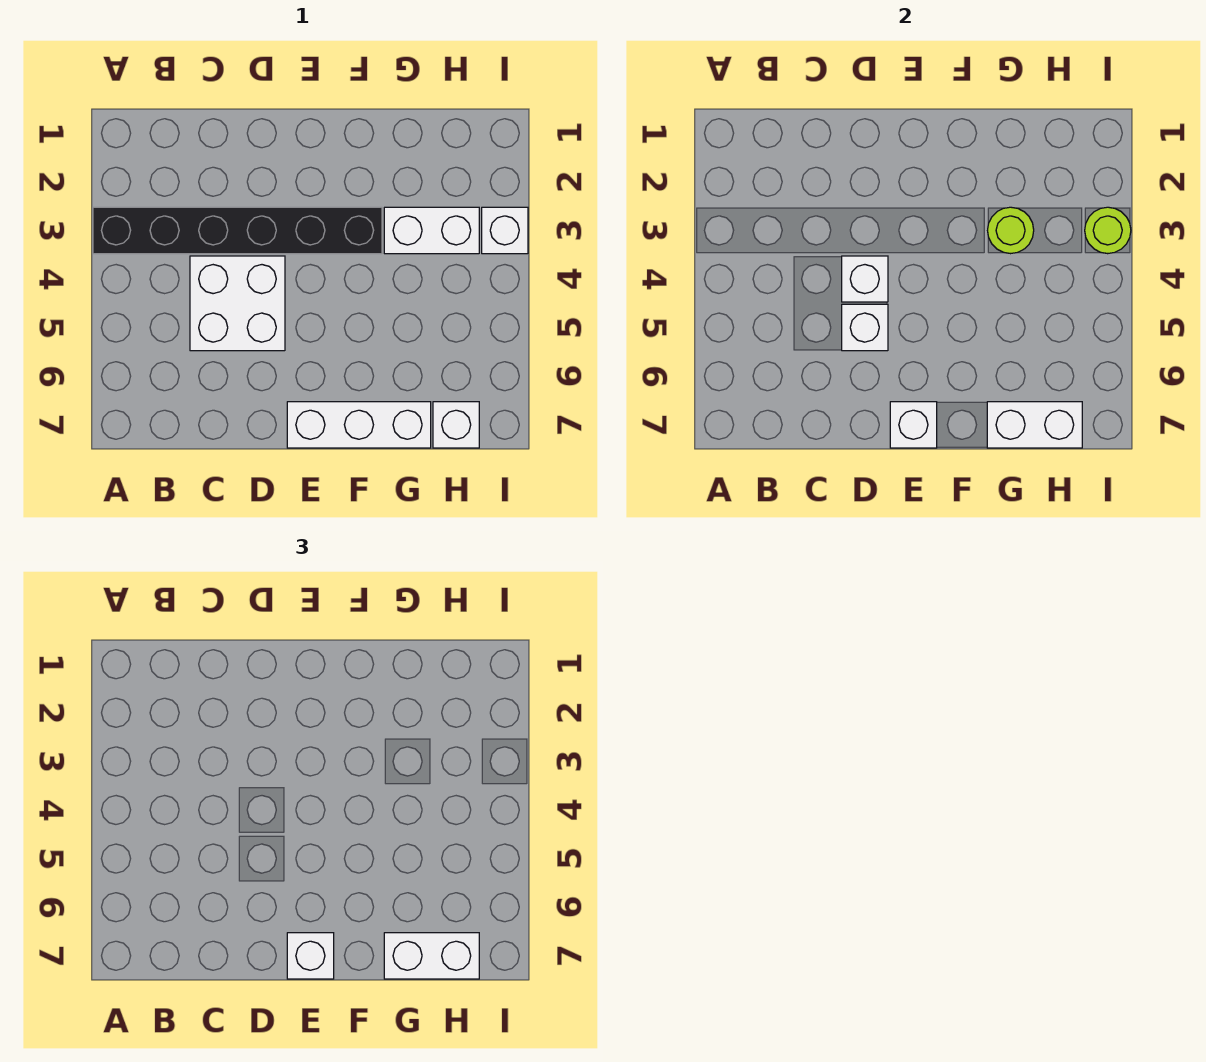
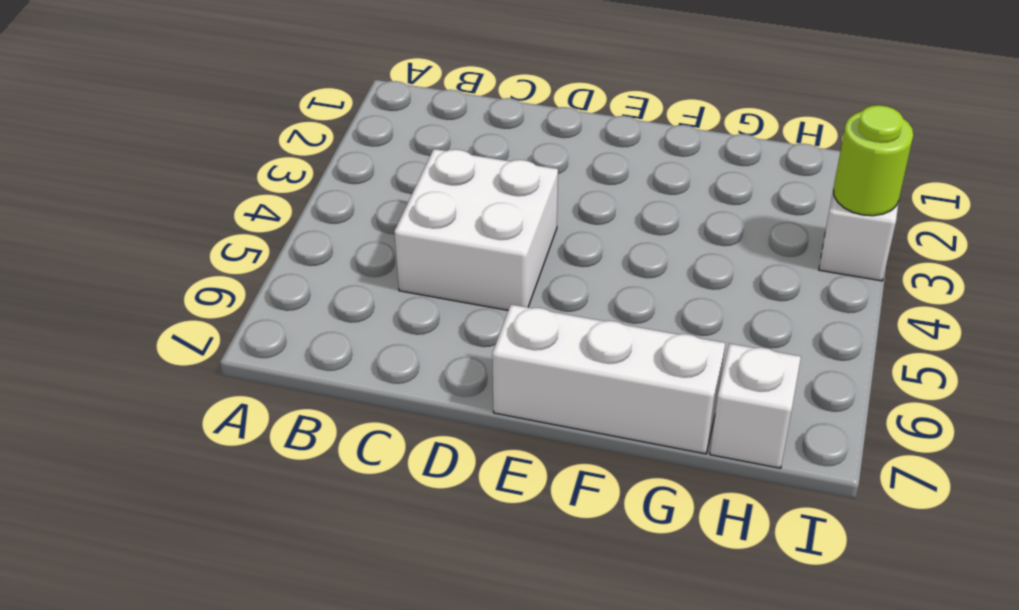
none -> black brick A3:F3 level 1
none -> white brick G3:H3 level 1
none -> white brick D4 level 2

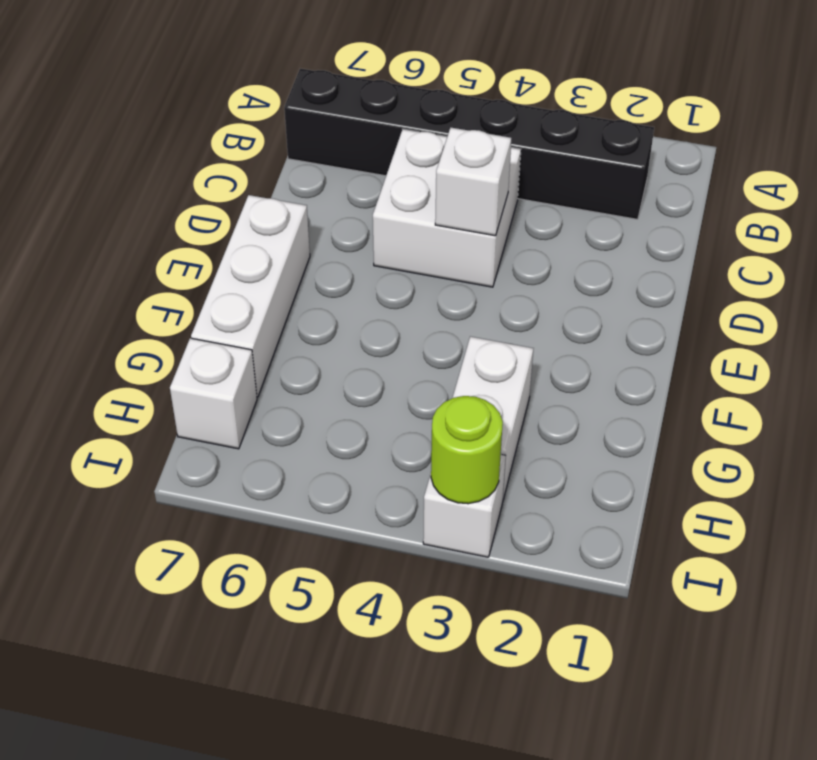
black brick B2:B7 level 1 -> black brick A3:F3 level 1
none -> white brick D5 level 2
none -> white brick E7 level 2
none -> lime round brick G3 level 2

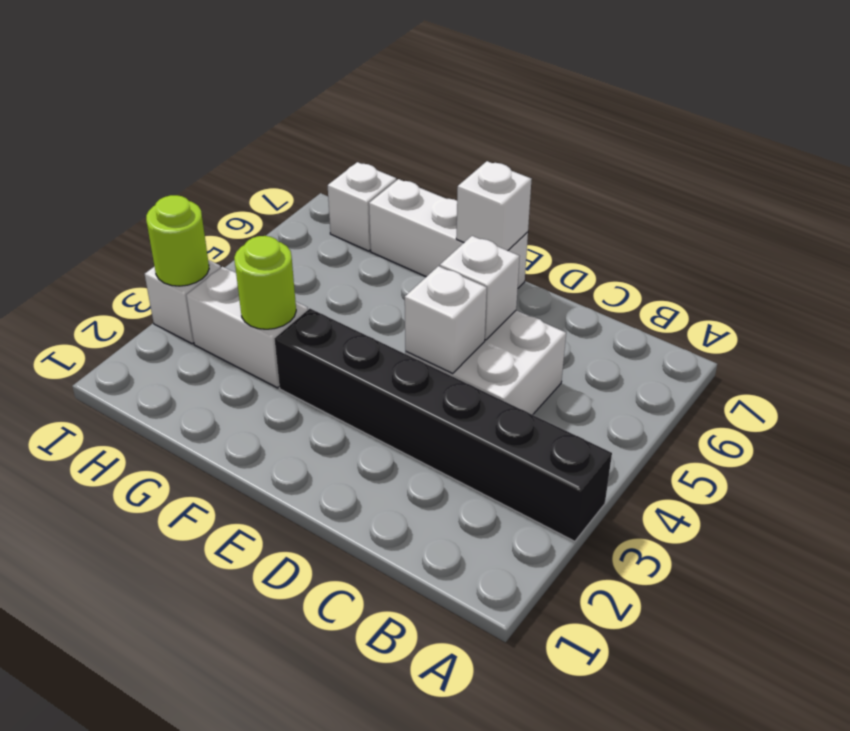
none -> white brick G7:H7 level 2
none -> white brick E7 level 3
none -> white brick G7:H7 level 3

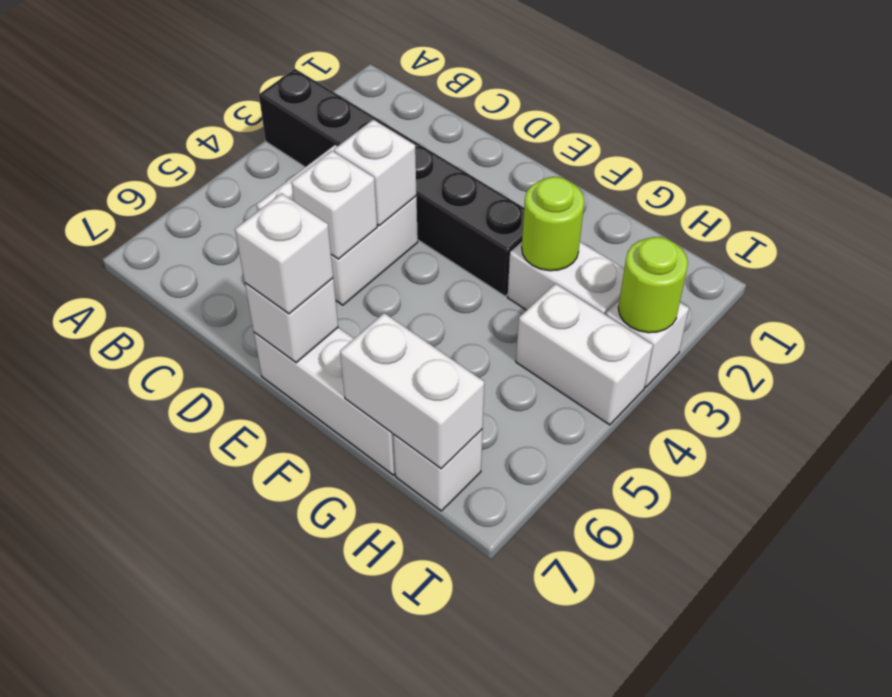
white brick H4:I4 level 1 -> white brick G7:H7 level 3

